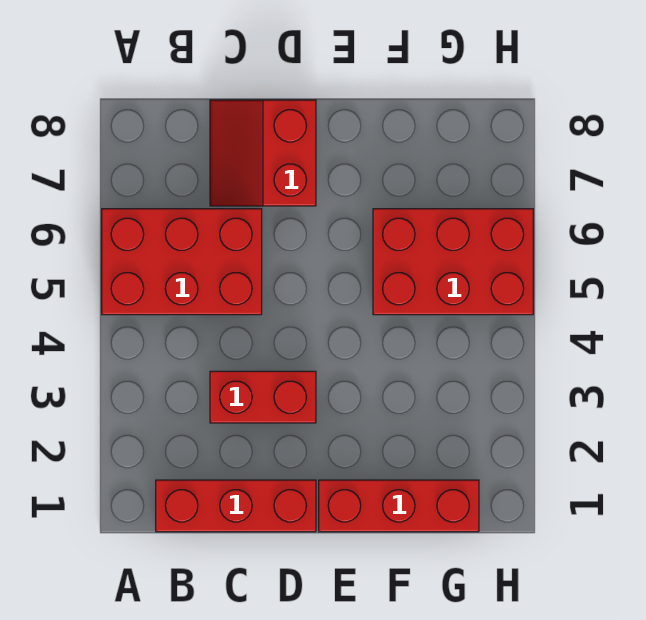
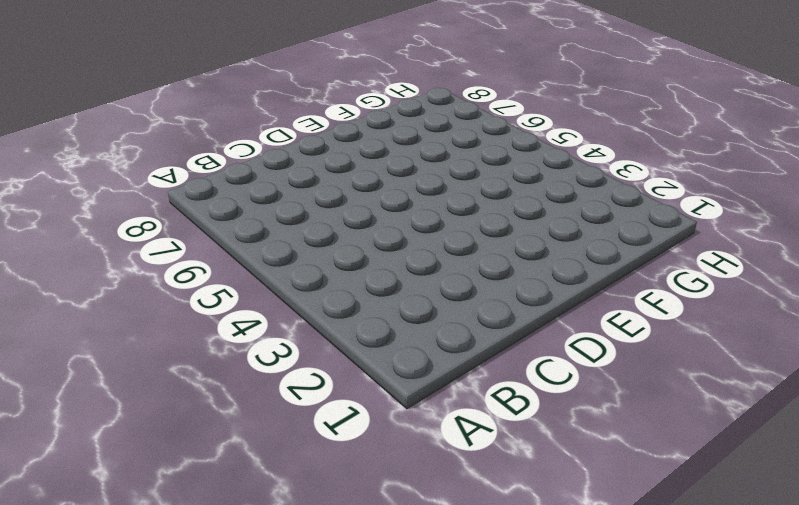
none -> red brick A5:C6 level 1
none -> red brick B1:D1 level 1

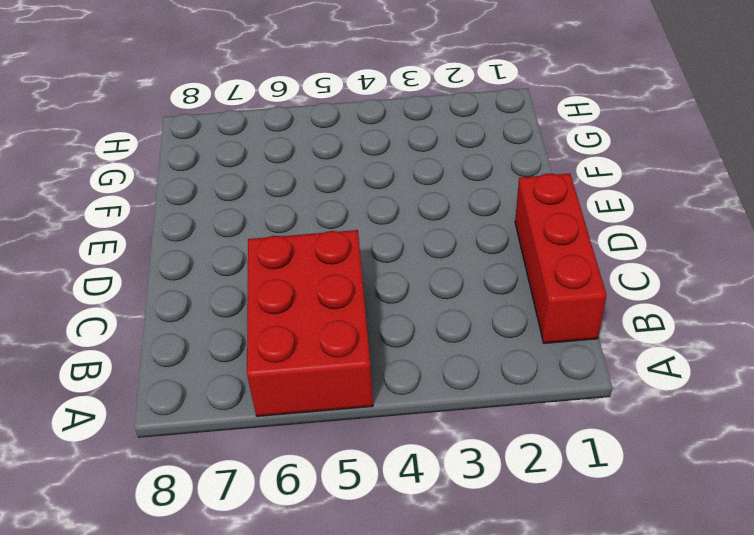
none -> red brick C3:D3 level 1
none -> red slope C7:D8 level 1 top D

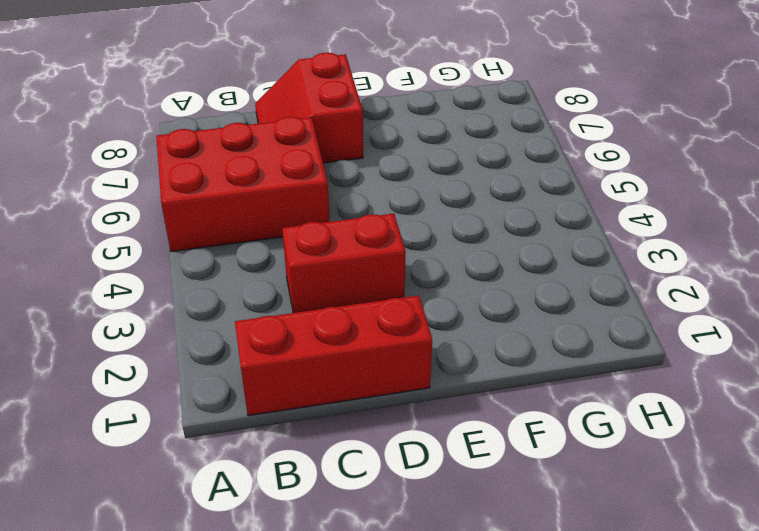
none -> red brick E1:G1 level 1
none -> red brick F5:H6 level 1

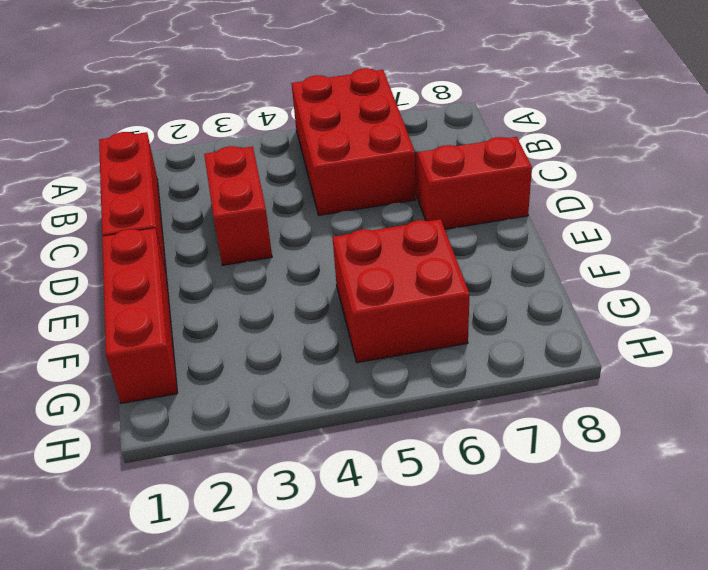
red brick F5:G6 level 1 -> red brick F5:H6 level 1

